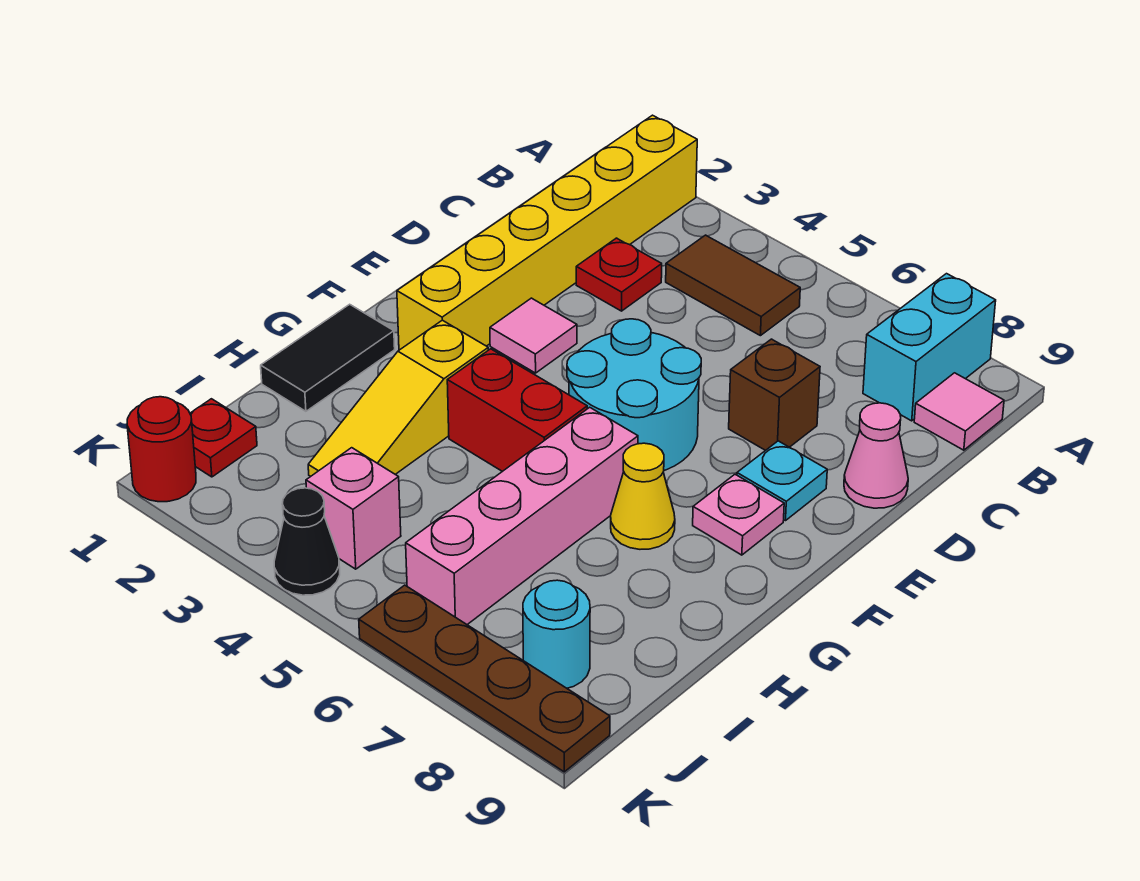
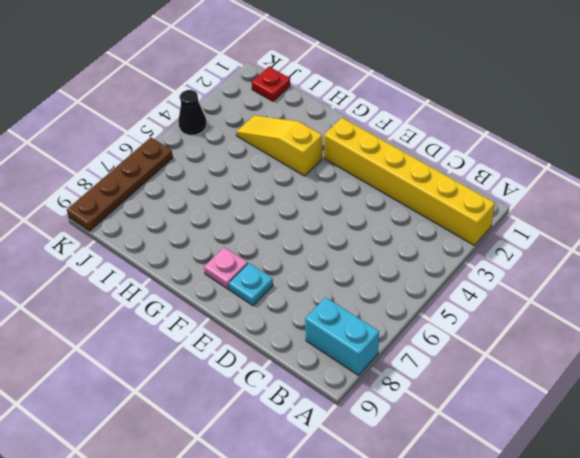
none -> brown tile B4:B5 level 1
none -> pink tile B9 level 1
none -> red plate C3 level 1

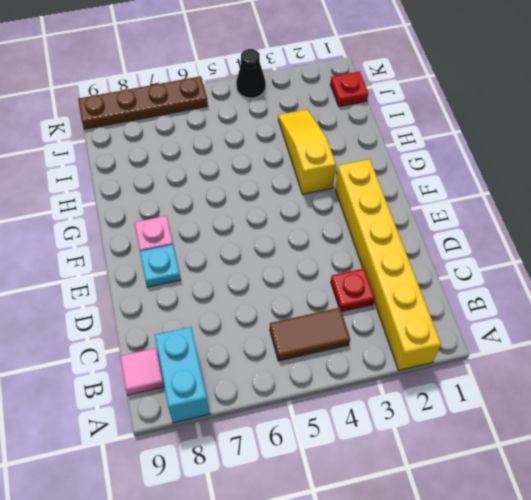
none -> brown brick D7 level 1
none -> pink cone D9 level 1
none -> pink tile E3 level 1

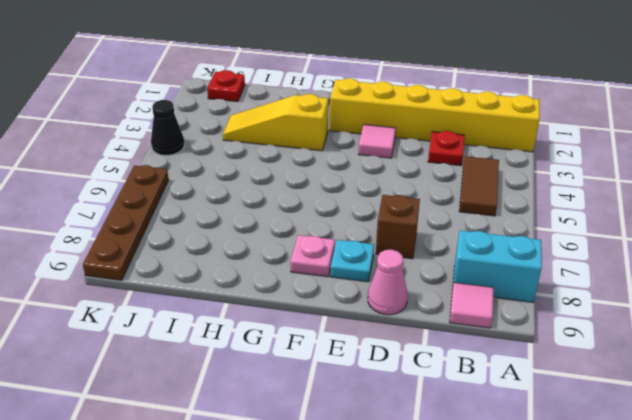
none -> cyan round brick E5:F6 level 1
none -> black tile G1:H1 level 1
none -> red brick G4:G5 level 1

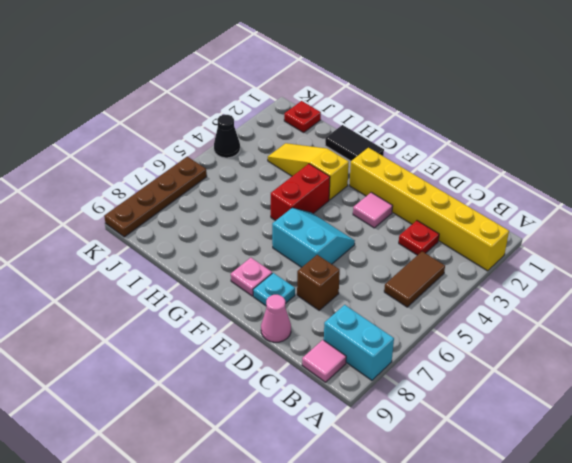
cyan slope E5:F6 level 1 top 6 -> cyan round brick E5:F6 level 1
none -> pink brick G6:J6 level 1
none -> yellow cone G7 level 1
none -> pink brick J4 level 1

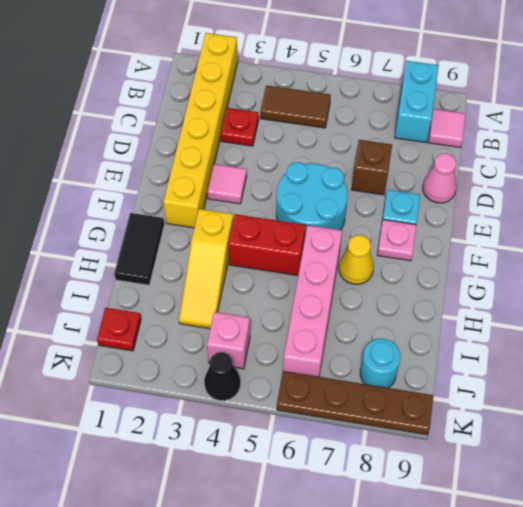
none -> red round brick K1 level 1

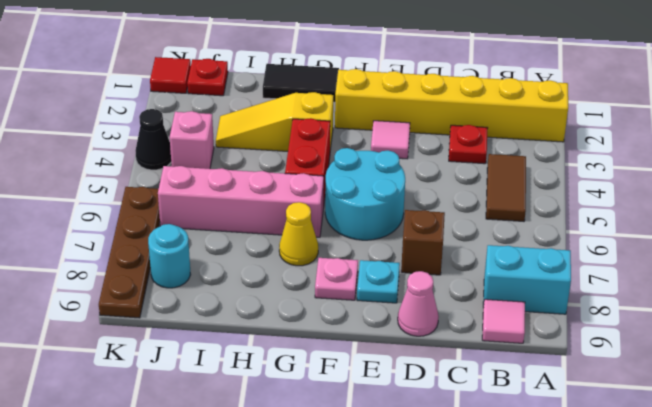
red tile K1 level 1 -> red round brick K1 level 1

